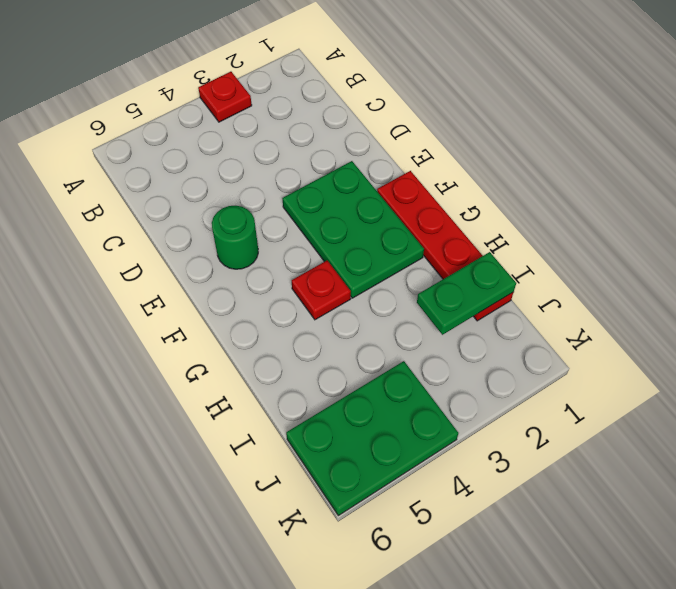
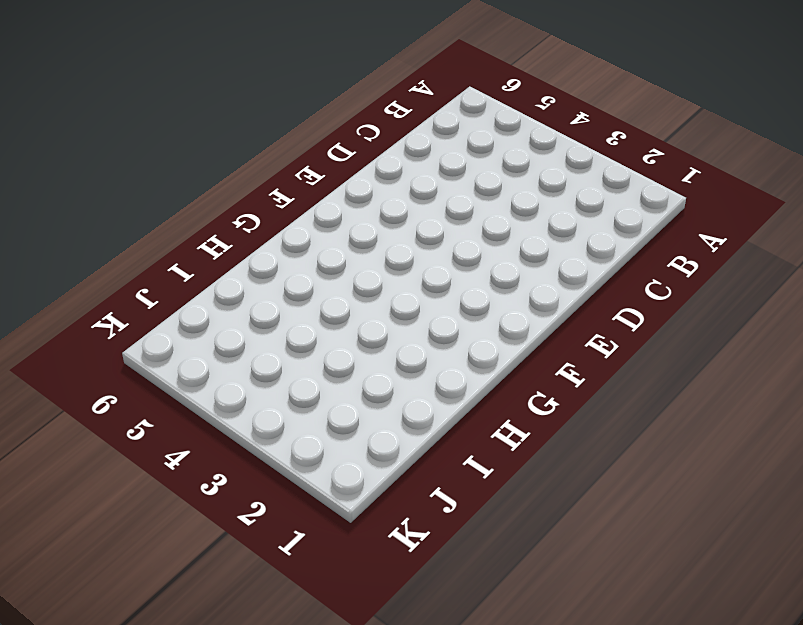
none -> red plate A3 level 1
none -> green plate E2:G3 level 1

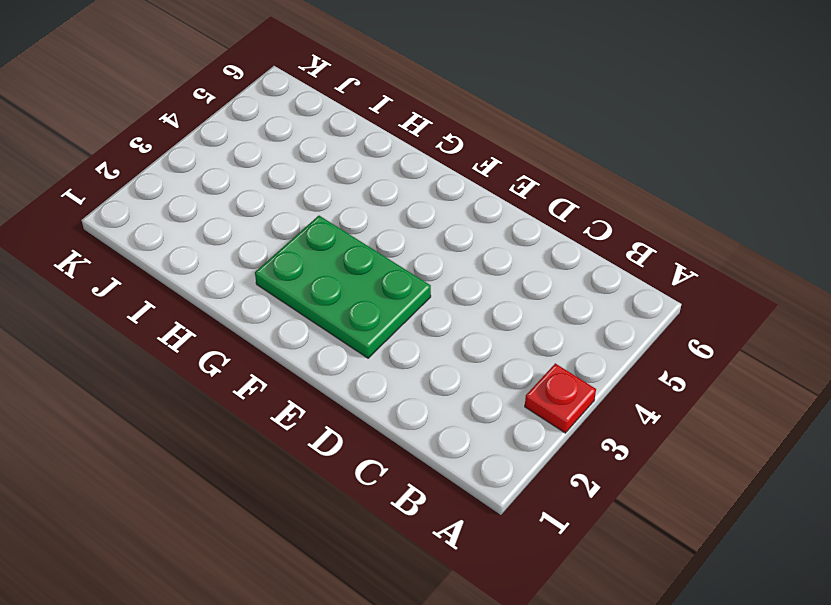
none -> green round brick E5 level 1
none -> red plate F1:I1 level 1

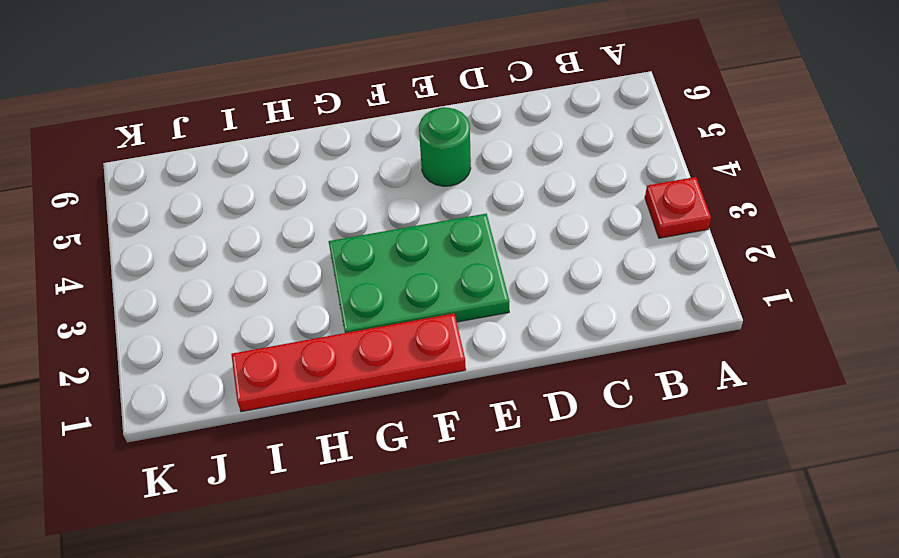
none -> red plate G4 level 1
none -> green plate J4:K6 level 1

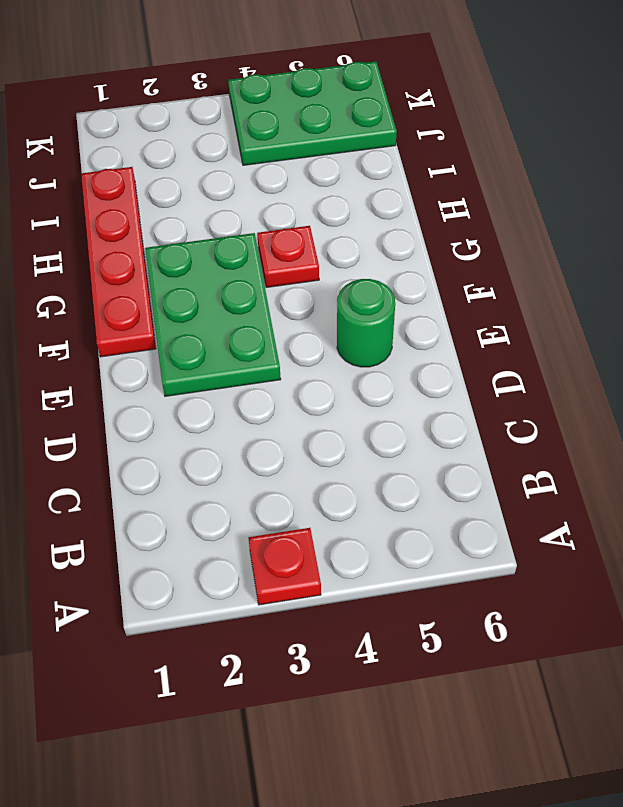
none -> green plate I1:I2 level 2

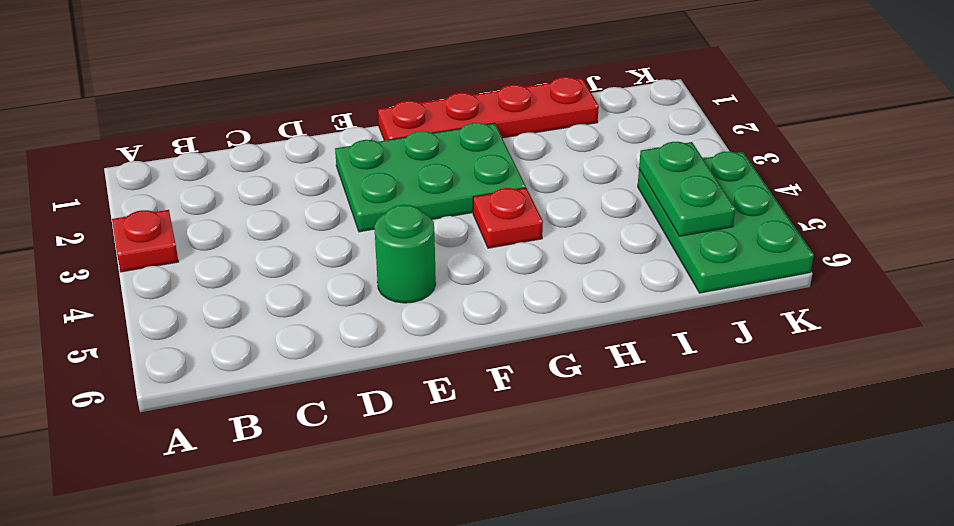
green plate J4:J5 level 2 -> green plate I1:I2 level 2

